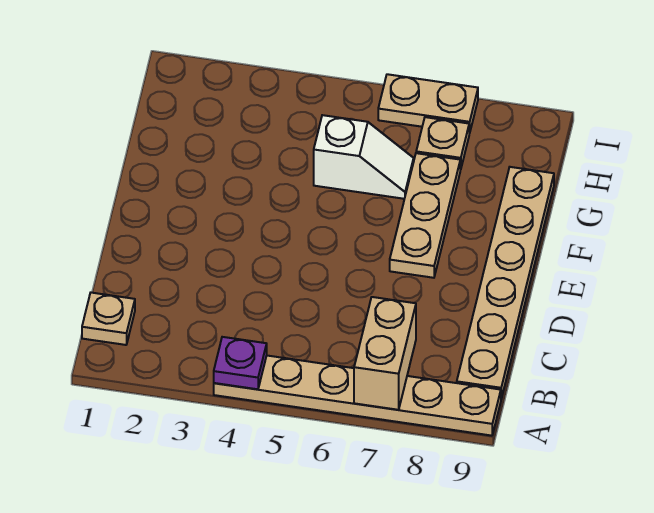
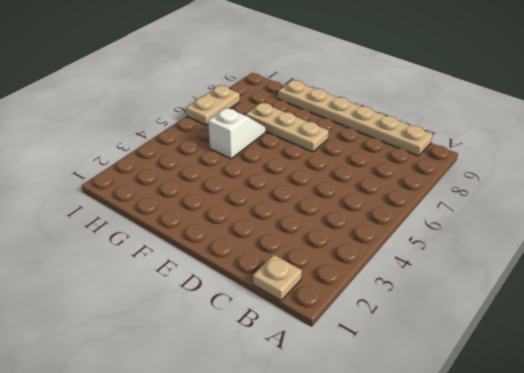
none -> tan plate A4:A9 level 1
none -> tan plate H7 level 1

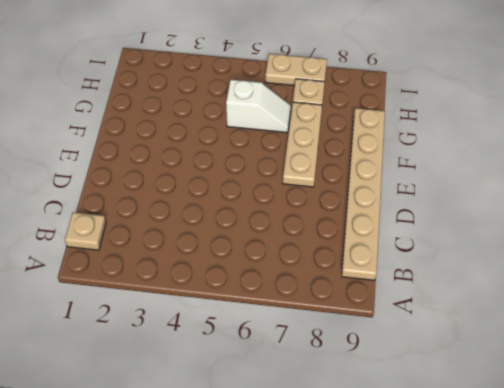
none -> tan plate A4:A9 level 1
none -> purple plate A4 level 2

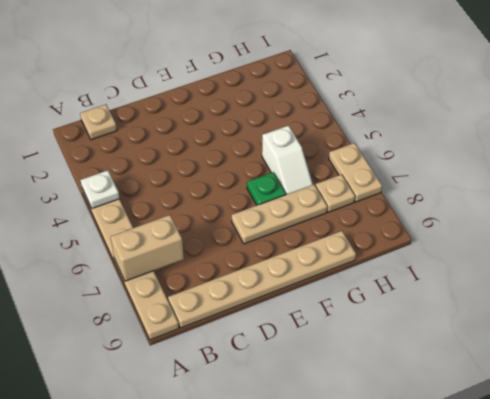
white plate A4 level 2 -> purple plate A4 level 2
green plate F6 level 1 -> none

